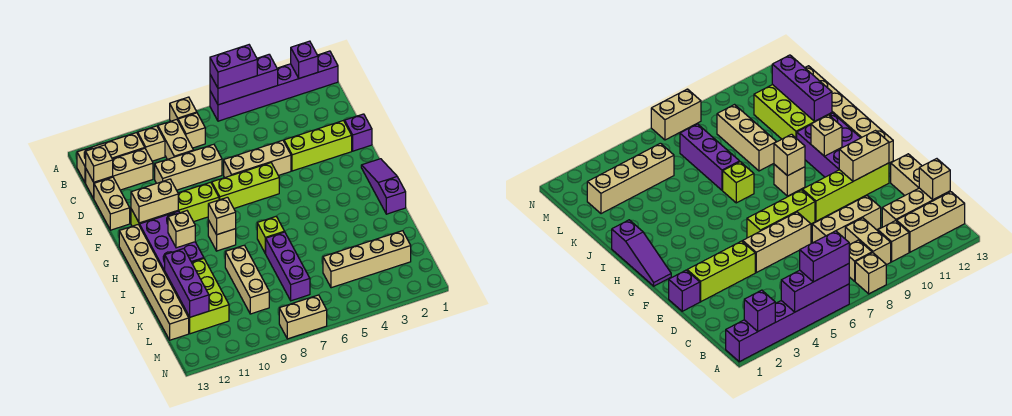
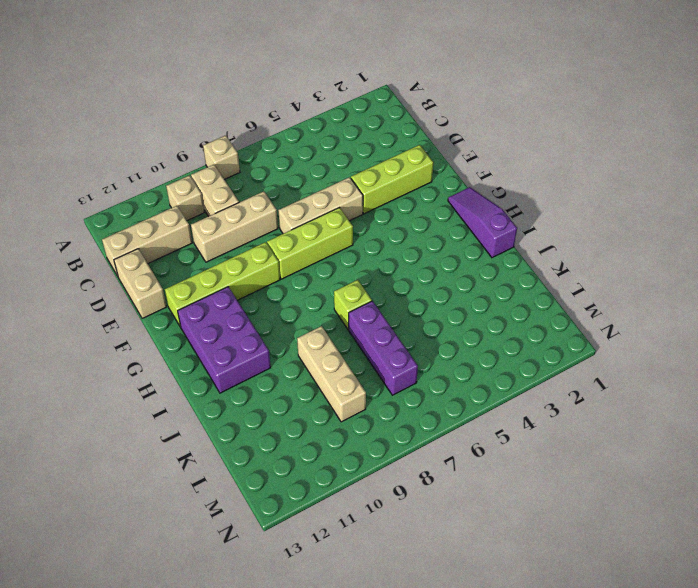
none -> purple brick A1:A6 level 1
none -> tan brick B8 level 1
none -> tan brick B11:B13 level 1
none -> purple brick E1 level 1

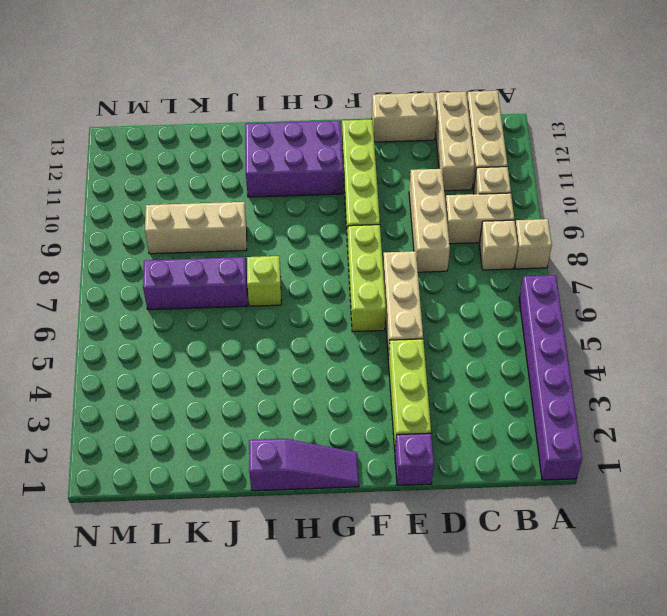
none -> tan brick G13:L13 level 1
none -> tan brick H9 level 1
none -> lime brick J11:L12 level 1
none -> tan brick L2:L5 level 1

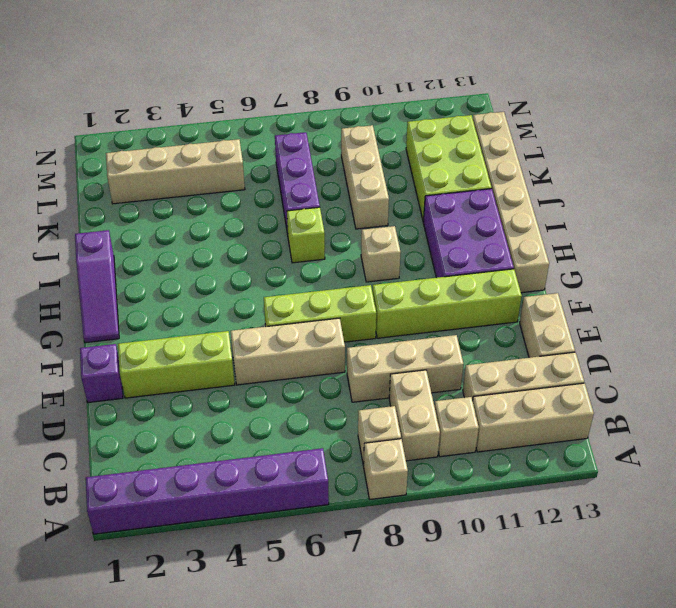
none -> tan brick N7:N8 level 1
none -> purple brick A2 level 2
none -> purple brick A4:A6 level 2
none -> tan brick C13 level 2

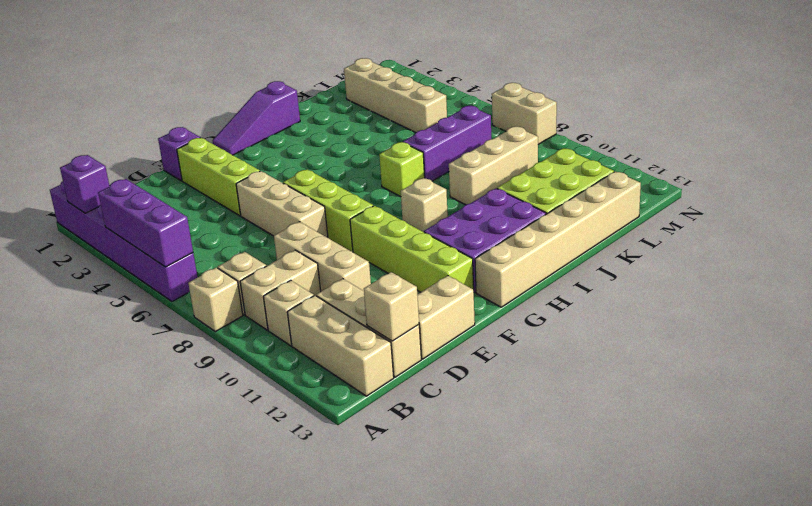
none -> tan brick F11:F12 level 2
none -> tan brick H9 level 2
none -> tan brick H11 level 2
none -> purple brick J12:L12 level 2

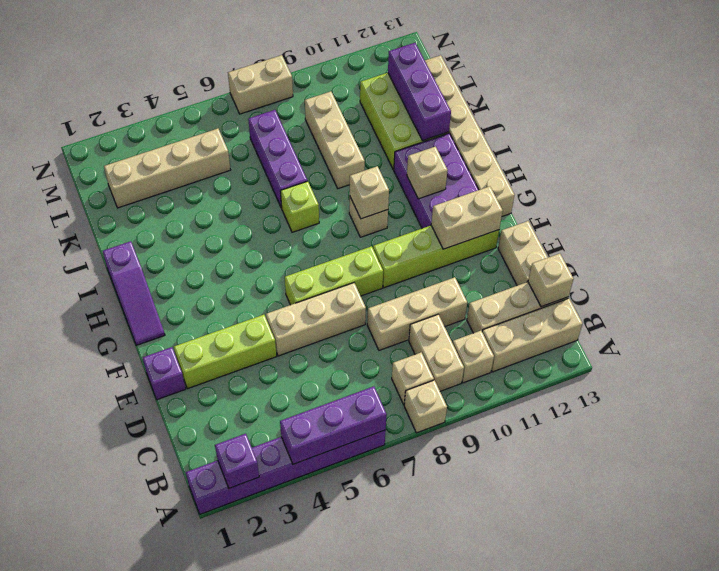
none -> purple brick A5:A6 level 3

